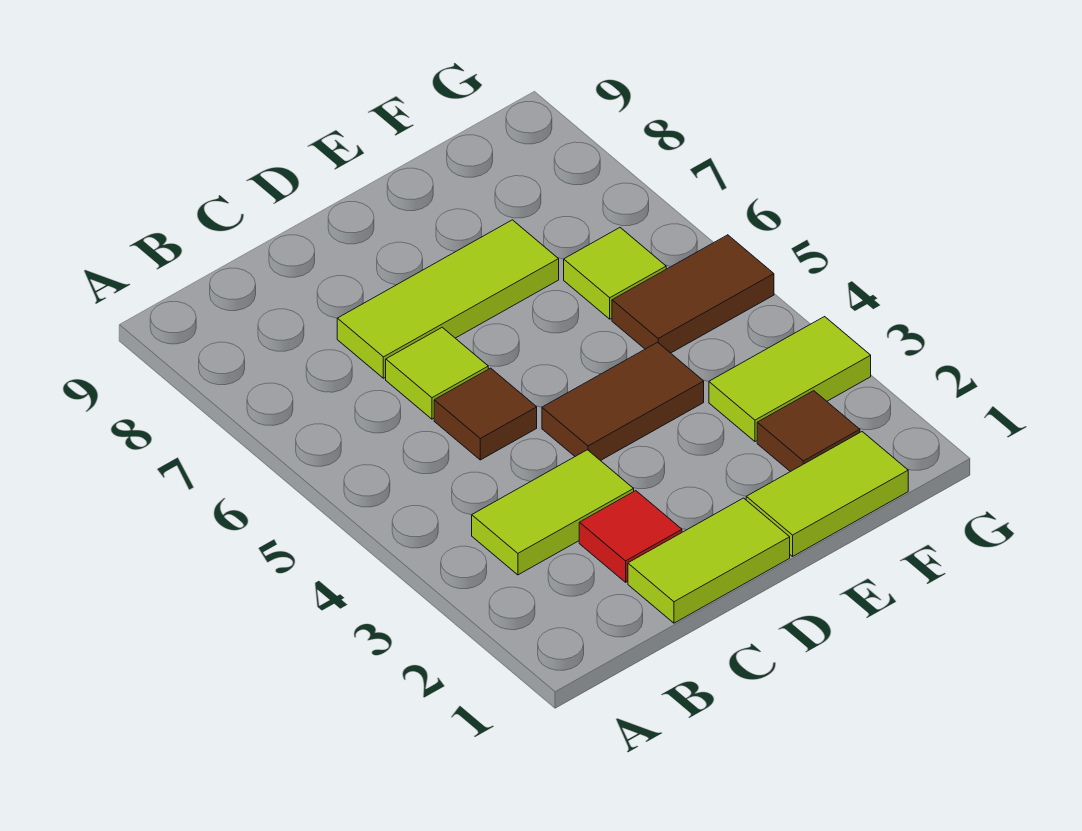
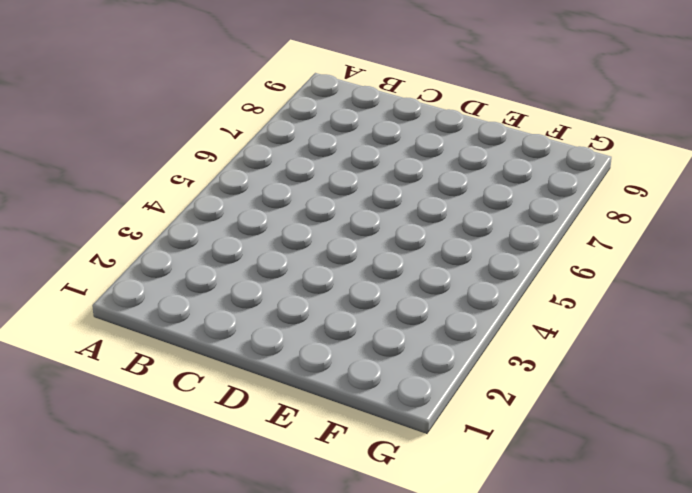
none -> lime tile B3:C3 level 1
none -> lime tile C1:D1 level 1
none -> red tile C2 level 1

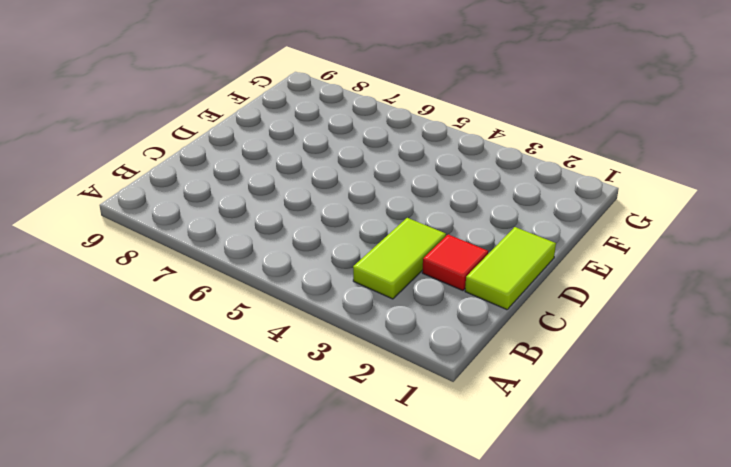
none -> brown tile C5 level 1
none -> lime tile C6 level 1
none -> lime tile C7:E7 level 1

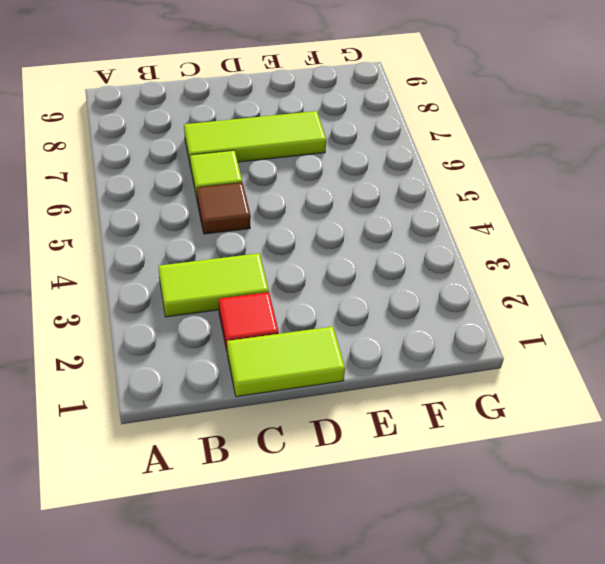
none -> brown tile D4:E4 level 1
none -> lime tile E1:F1 level 1
none -> brown tile F2 level 1

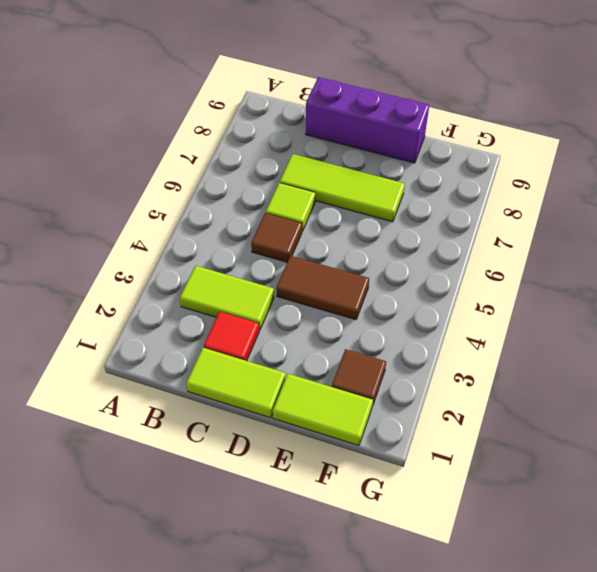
purple brick C9:E9 level 1 -> none
none -> lime tile F3:G3 level 1
none -> brown tile F5:G5 level 1
none -> lime tile F6 level 1

